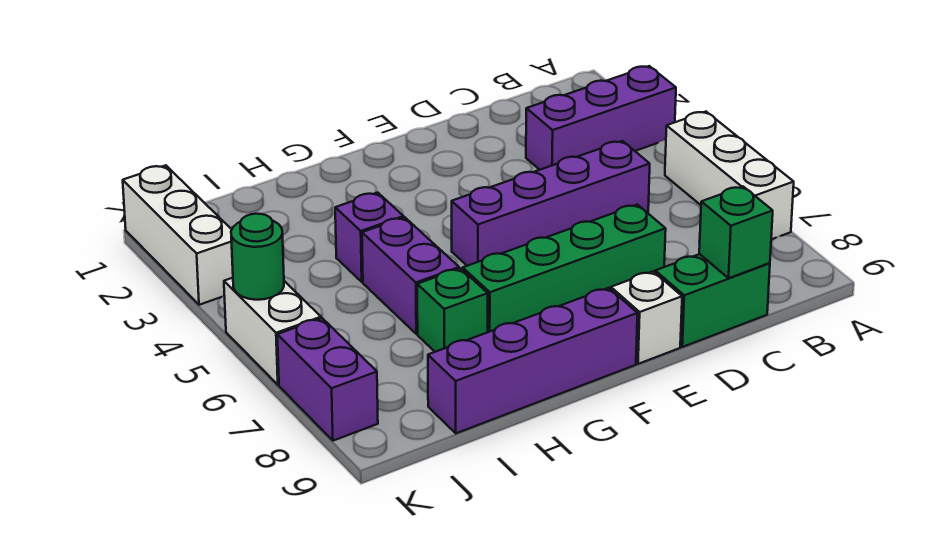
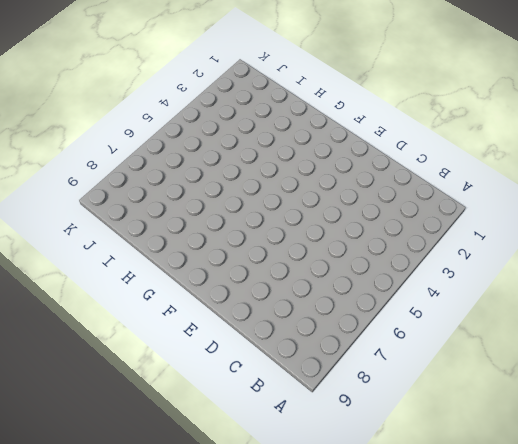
none -> purple brick A3:C3 level 1
none -> white brick A5:A7 level 1
none -> purple brick C5:F5 level 1

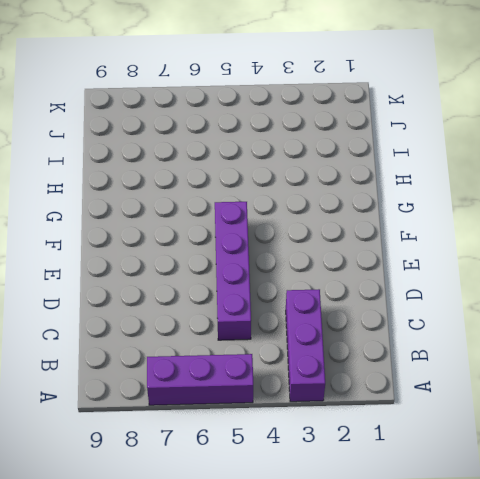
purple brick A5:A7 level 1 -> white brick A5:A7 level 1
none -> green brick C9:D9 level 1
none -> green brick D7:G7 level 1
none -> white brick E9 level 1

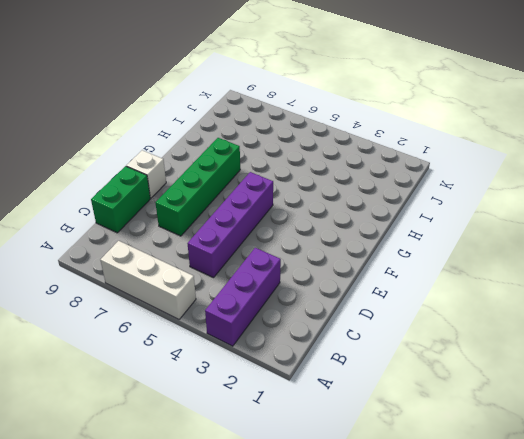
none -> purple brick F9:I9 level 1
none -> purple brick H4 level 1
none -> purple brick H5:H6 level 1

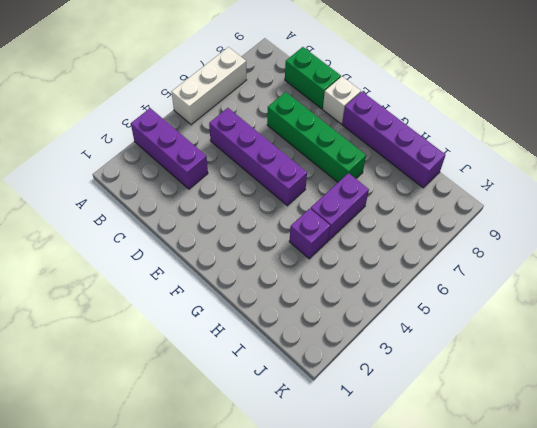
none -> green brick H7 level 1
none -> white brick K1:K3 level 1
none -> white brick K5:K6 level 1

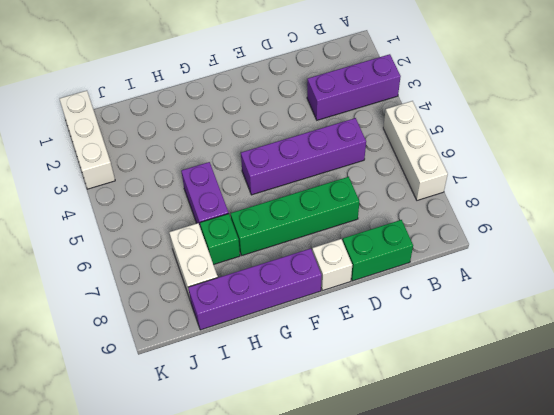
white brick I7:I8 level 1 -> white brick K5:K6 level 1
none -> purple brick H4 level 1
none -> purple brick K7:K8 level 1
none -> green brick C9 level 2

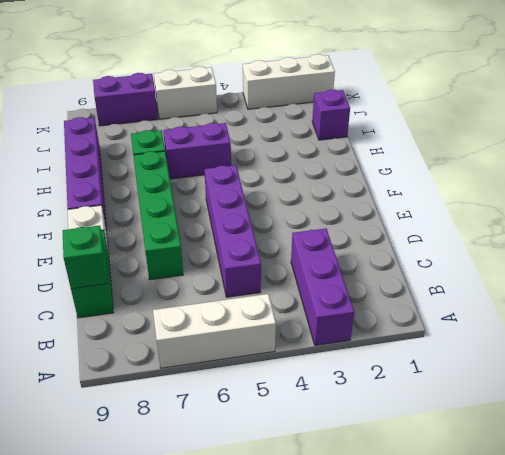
purple brick I1 level 1 -> purple brick H4 level 1
none -> green round brick K5 level 2

